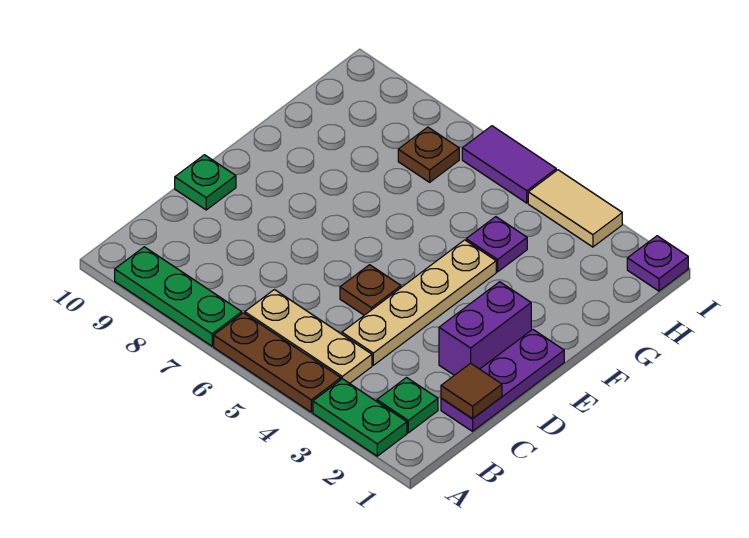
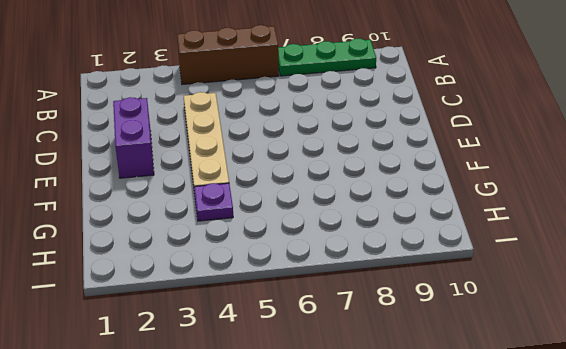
brown brick A4:A6 level 1 -> brown plate A4:A6 level 1
none -> green plate A2:A3 level 1
none -> green plate B2 level 1
none -> tan plate B4:B6 level 1

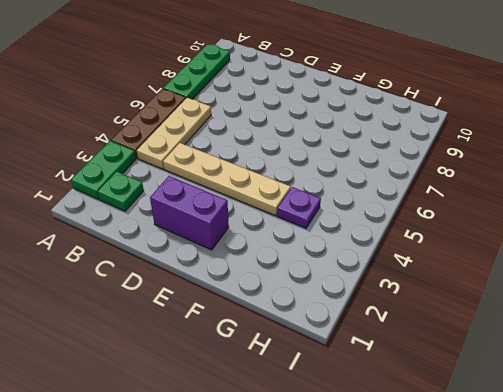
none -> purple plate C1:E1 level 1
none -> brown plate D5 level 1
none -> green plate D10 level 1

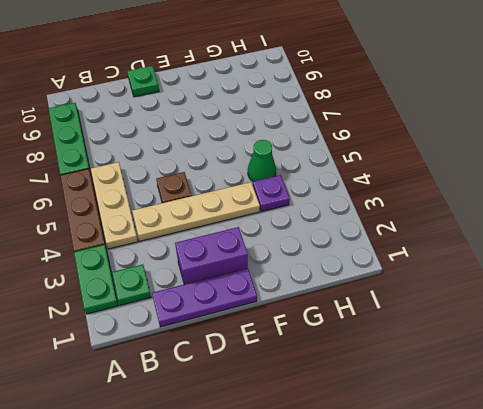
green cone G5 level 1 -> none
none -> brown plate H7 level 1
none -> purple plate I1 level 1
none -> tan tile I3:I4 level 1

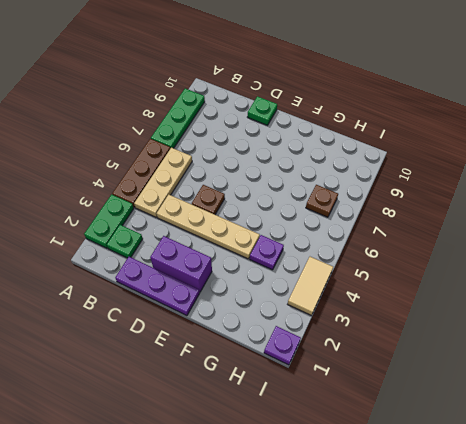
none -> purple tile I5:I6 level 1
none -> brown tile C1 level 2

